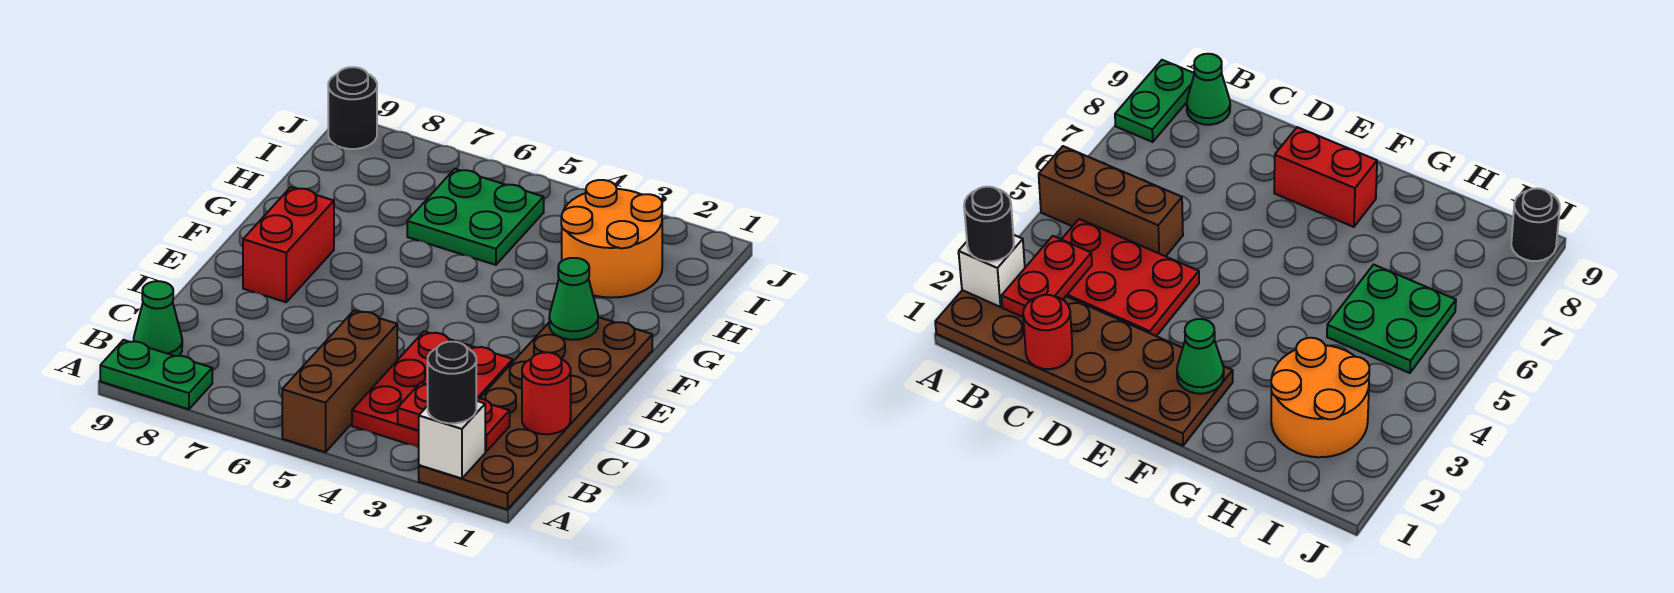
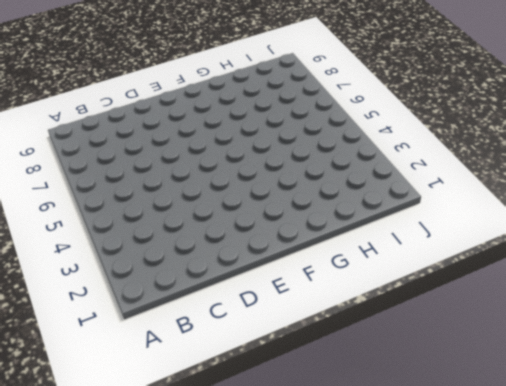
none -> brown plate A1:F2 level 1
none -> brown brick A5:C5 level 1
none -> green plate A8:A9 level 1

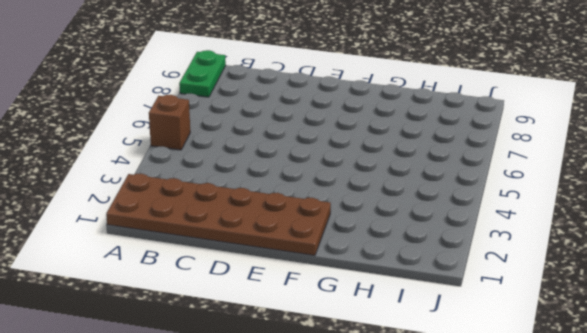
brown brick A5 level 1 -> brown brick A5:C5 level 1
none -> red plate B3:D4 level 1
none -> green cone B9 level 1
none -> red brick E8:F8 level 1

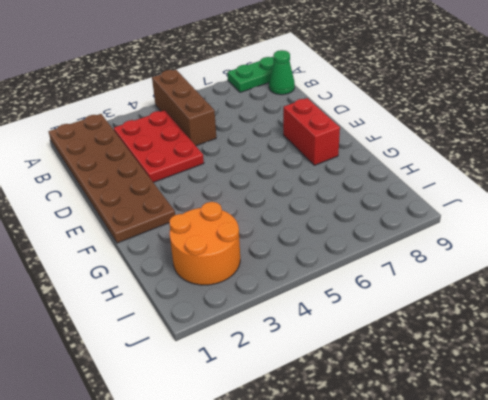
none -> green plate H5:I6 level 1
none -> black round brick J9 level 1
none -> white brick A2 level 2

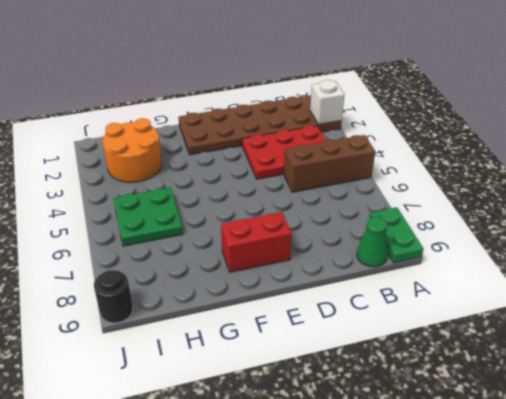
none -> red plate B2:B3 level 2
none -> red round brick C1 level 2
none -> green cone F2 level 2

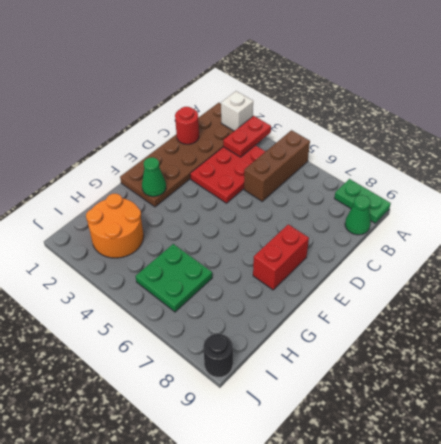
red plate A3:B3 level 2 -> red plate B2:B3 level 2
none -> black round brick A2 level 3

